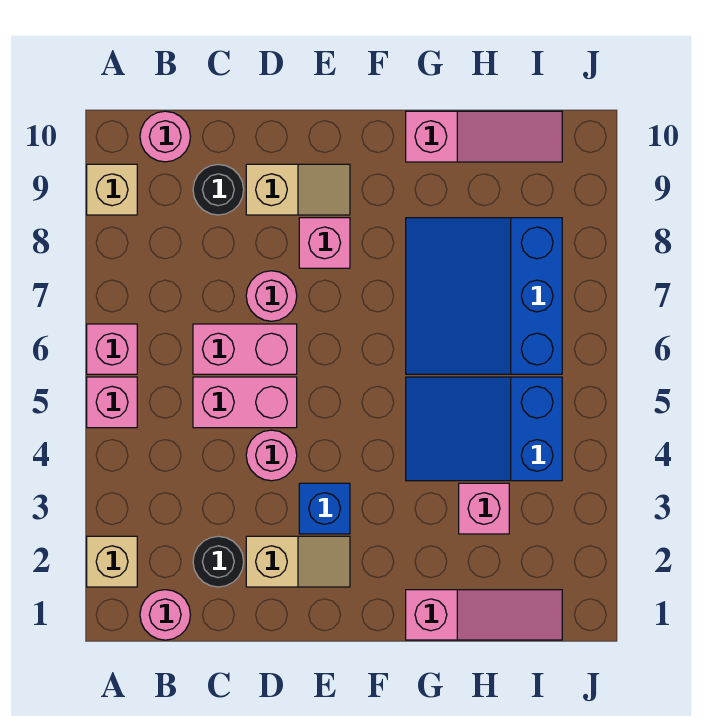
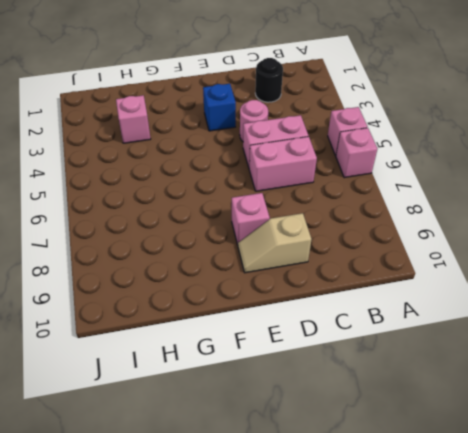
none -> tan brick A2 level 1
none -> tan brick A9 level 1
none -> pink round brick B1 level 1

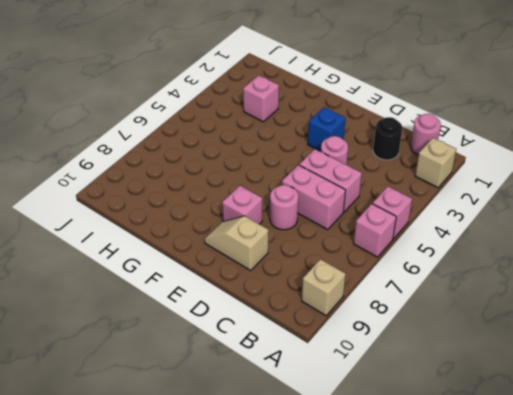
none -> pink round brick B10 level 1
none -> black round brick C9 level 1
none -> tan slope D2:E2 level 1 top D

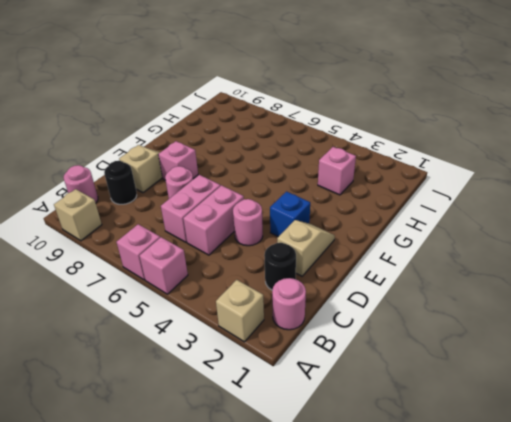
none -> pink slope G1:I1 level 1 top G
none -> blue slope G4:I5 level 1 top I
none -> blue slope G6:I8 level 1 top I

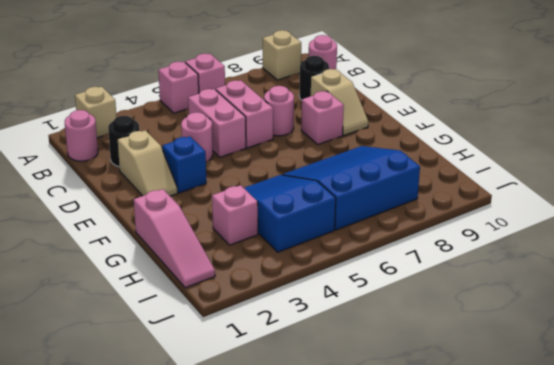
none -> pink slope G10:I10 level 1 top G

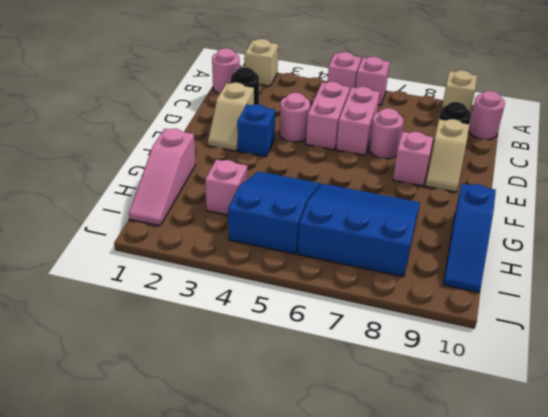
blue slope G10:I10 level 1 top G -> pink slope G10:I10 level 1 top G

